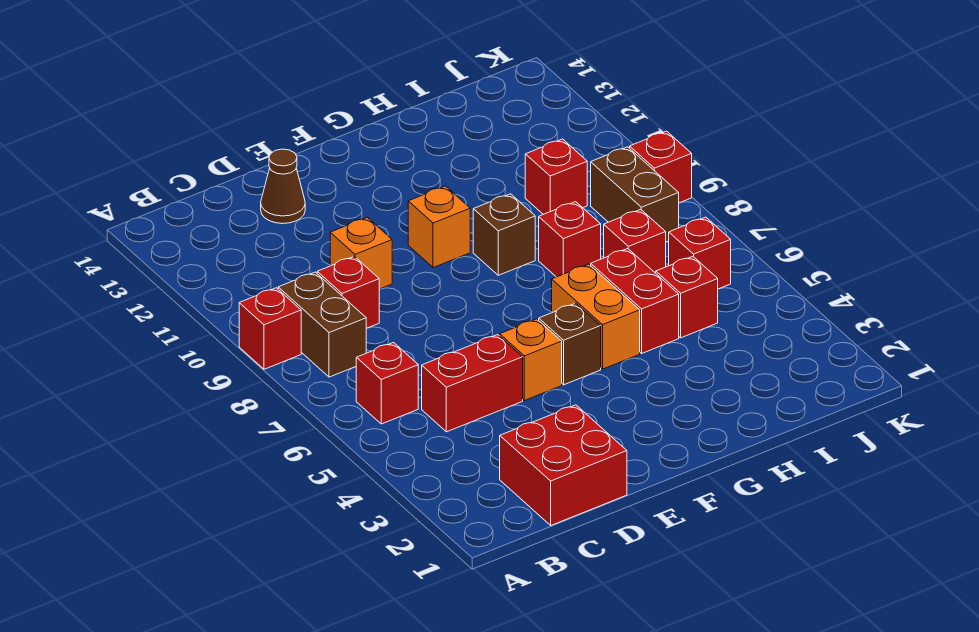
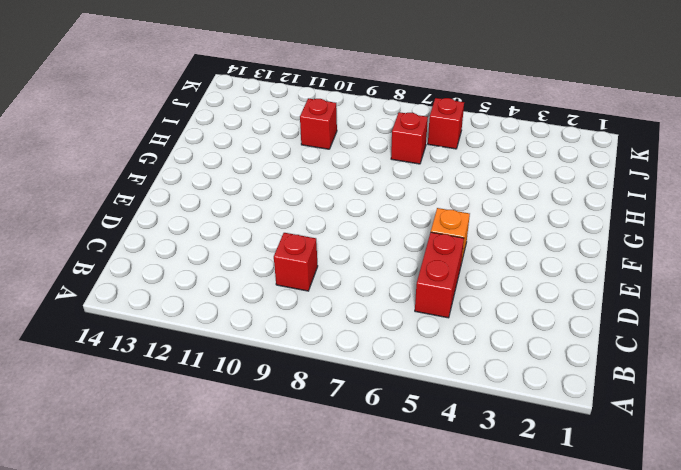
none -> red brick A9 level 1
none -> red brick B6 level 1
none -> brown brick B8:B9 level 1

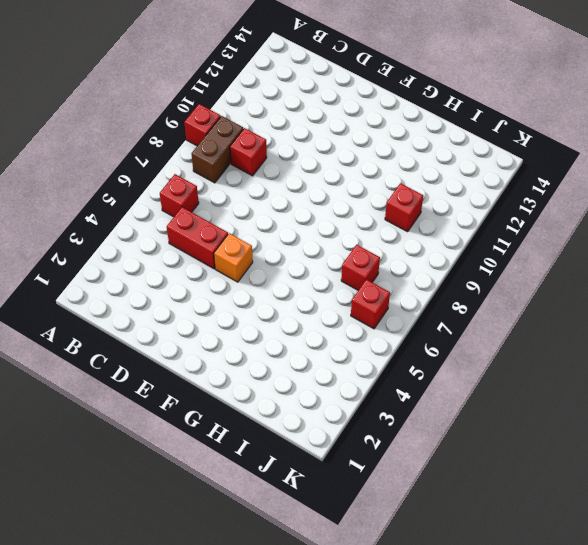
none -> red brick C1:D2 level 1
none -> orange brick D10 level 1
none -> brown cone D13 level 1

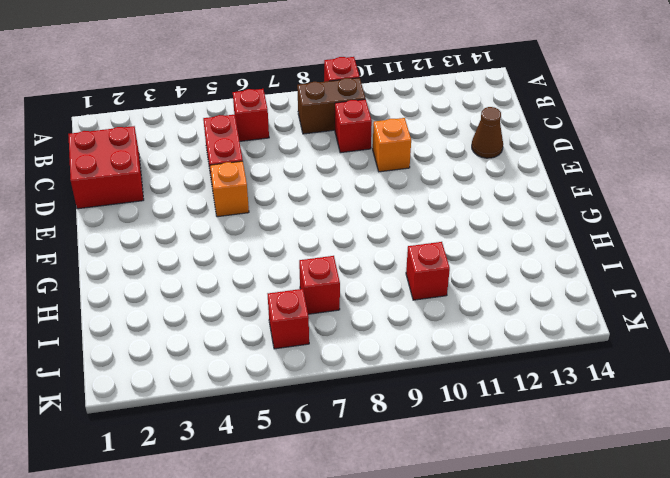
none -> brown brick F5 level 1
none -> orange brick F10 level 1
none -> orange brick G5:G6 level 1

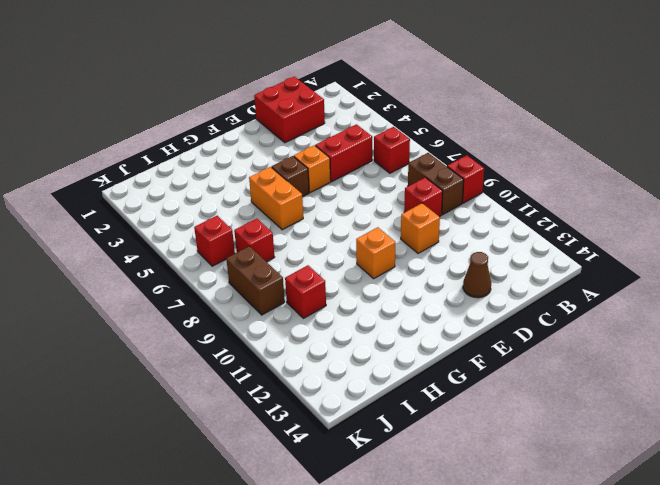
none -> brown brick G9 level 1
none -> red brick H5:H6 level 1
none -> red brick H8 level 1

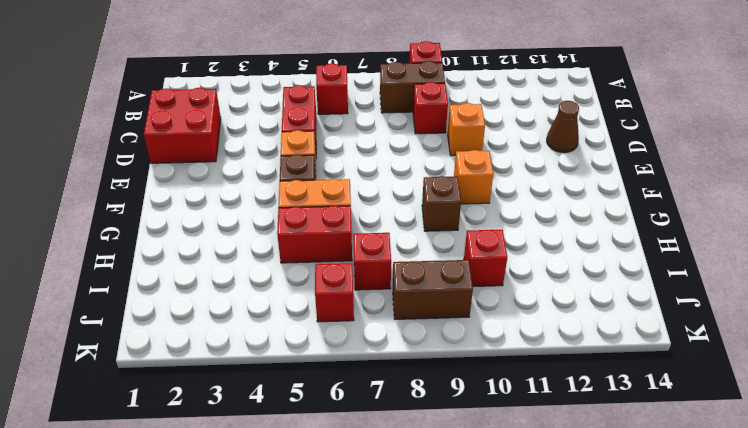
none -> red brick H8 level 1
none -> red brick I5 level 1
none -> red brick K9 level 1

